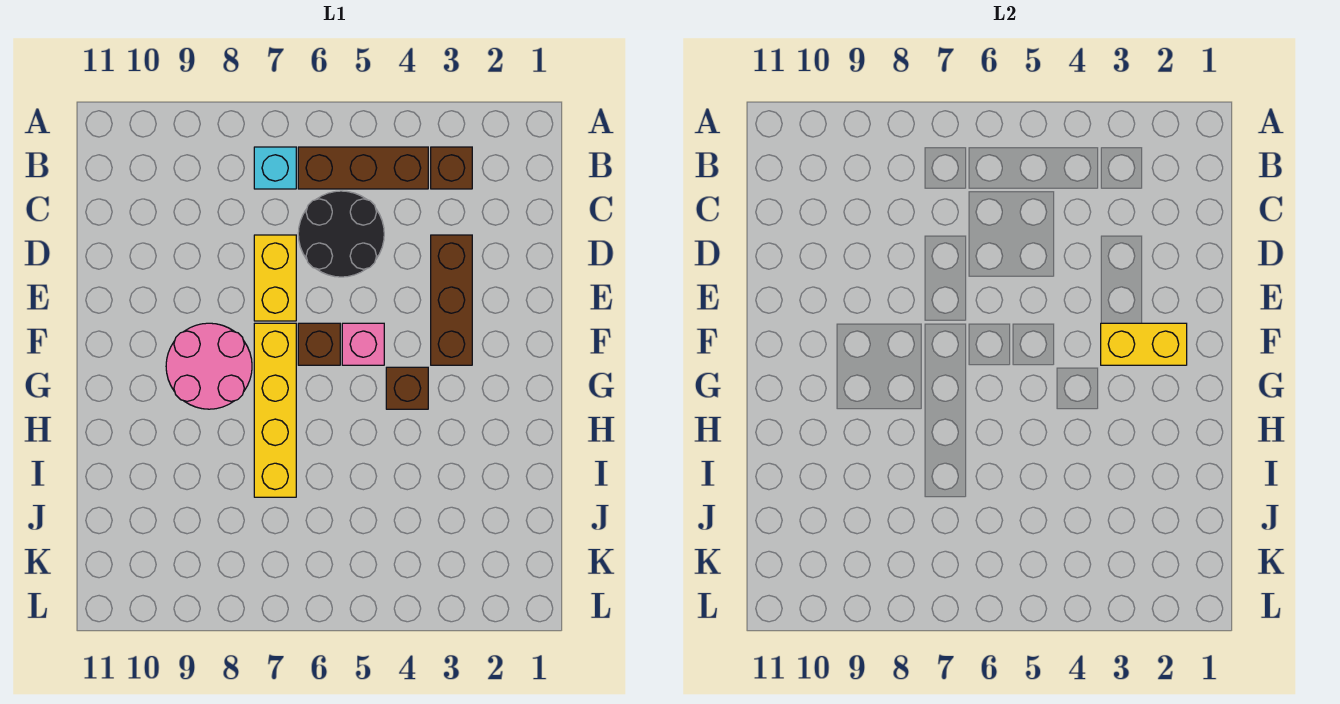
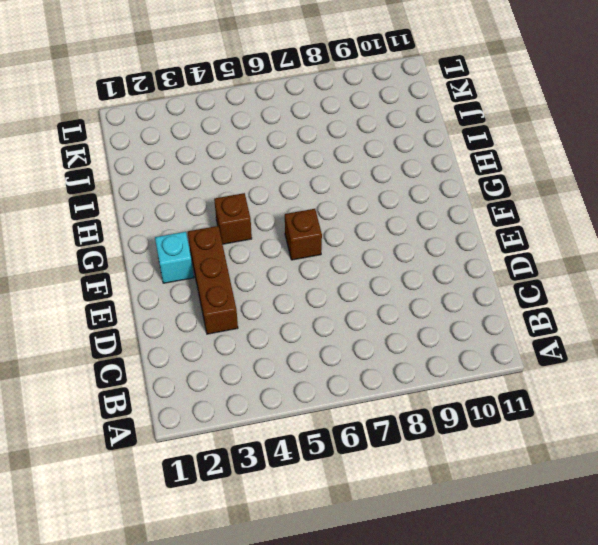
cyan brick F2 level 1 -> cyan brick B7 level 1
none -> brown brick B3 level 1
none -> brown brick B4:B6 level 1
none -> black round brick C5:D6 level 1

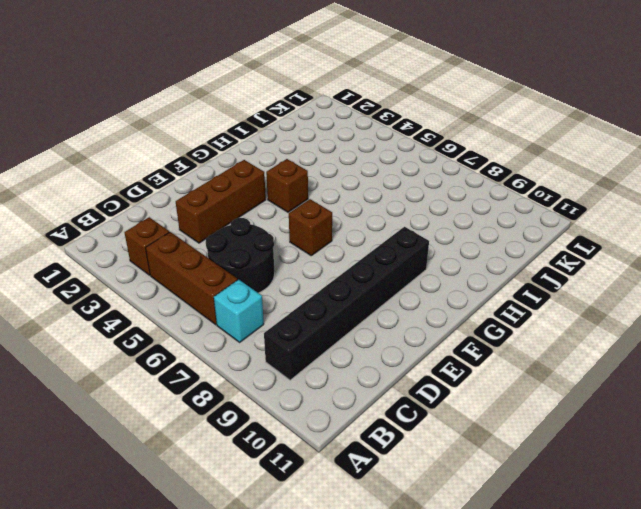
black brick B9:G9 level 1 -> pink round brick F8:G9 level 1
none -> yellow brick D7:E7 level 1
none -> pink brick F5 level 1
none -> yellow brick F7:I7 level 1

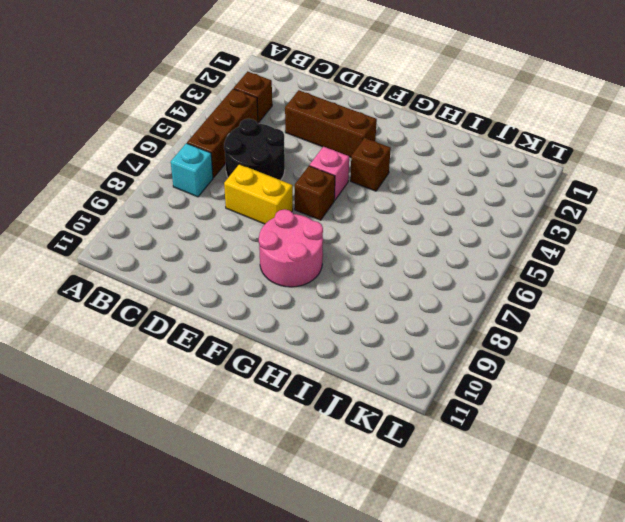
none -> yellow brick F7:I7 level 1
none -> yellow brick F2:F3 level 2

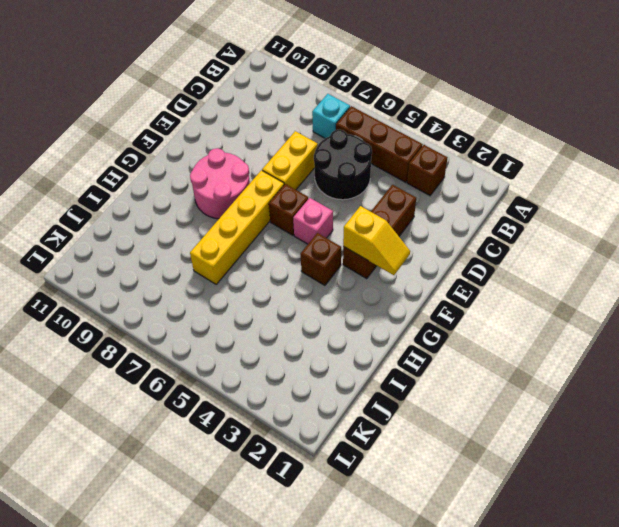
yellow slope F2:F3 level 2 top 3 -> yellow brick F2:F3 level 2

